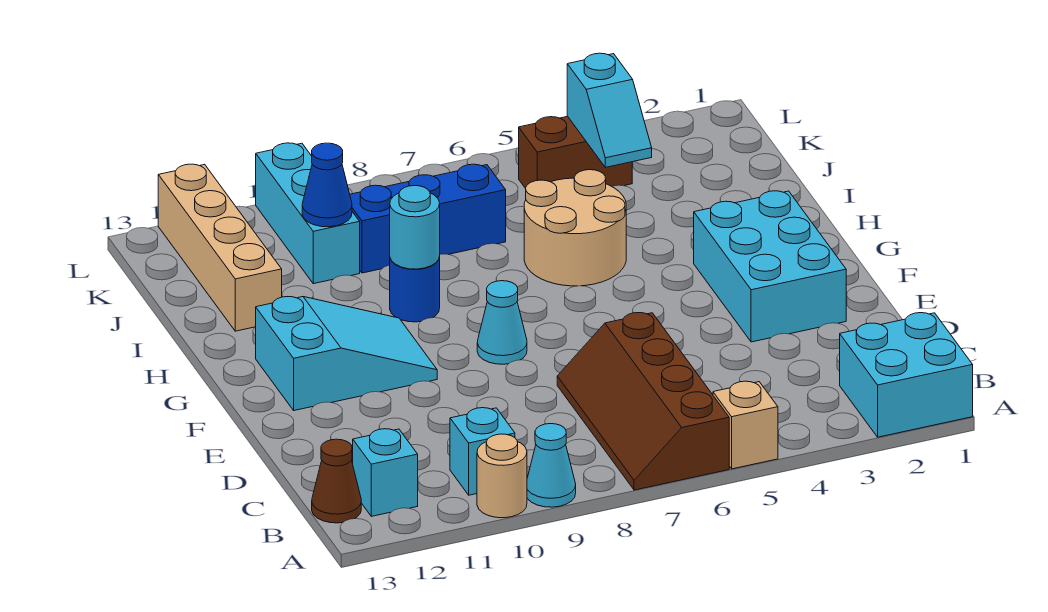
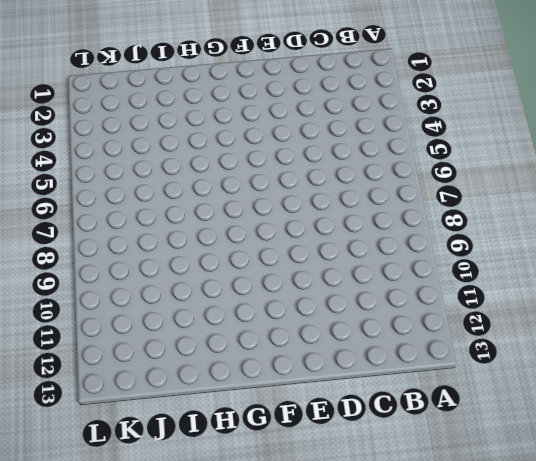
none -> cyan brick A1:B2 level 1
none -> tan brick A5 level 1
none -> brown slope A6:D7 level 1 top 6

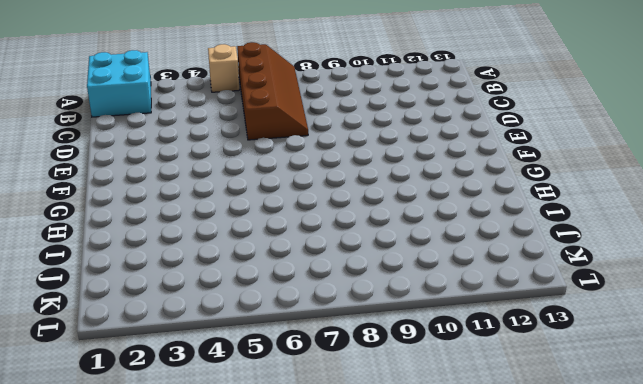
none -> cyan cone A9 level 1
none -> tan round brick A10 level 1
none -> cyan brick B10 level 1

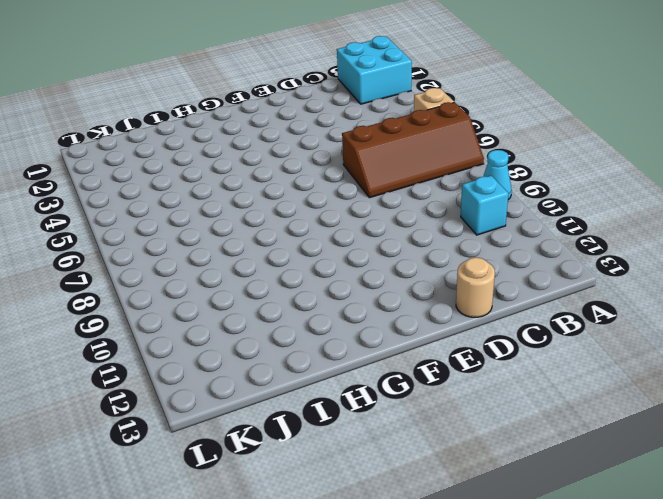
tan round brick D13 level 1 -> tan round brick A10 level 1
none -> cyan brick B12 level 1
none -> brown cone B13 level 1
none -> cyan brick E2:G3 level 1

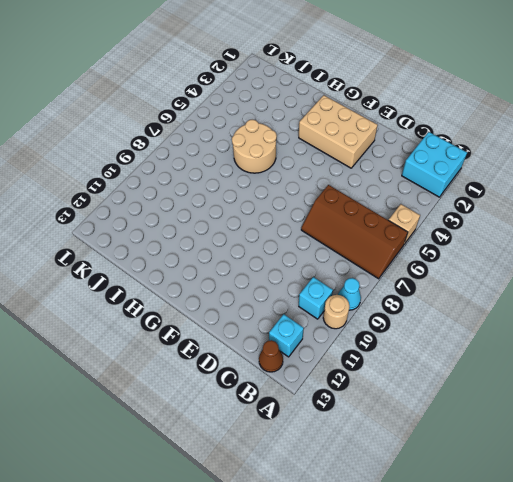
tan brick E2:G3 level 1 -> cyan brick E2:G3 level 1
none -> cyan cone F8 level 1
none -> cyan slope F10:G12 level 1 top 12
none -> blue round brick H9 level 1

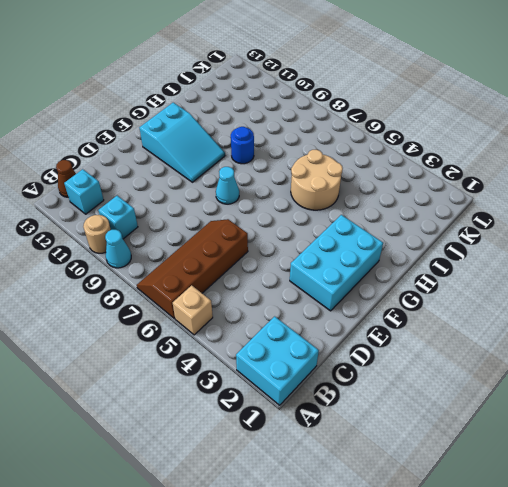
none -> tan brick I12:L12 level 1
none -> blue brick J7:J9 level 1
none -> cyan brick J10:L10 level 1

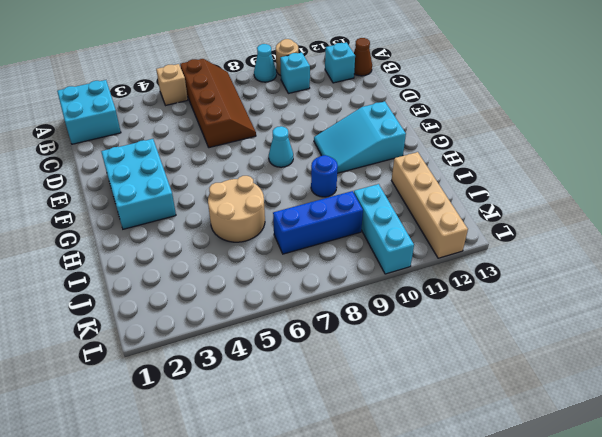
none -> brown brick K4:K5 level 1
none -> cyan round brick H9 level 2
none -> cyan slope J4:K4 level 2 top K

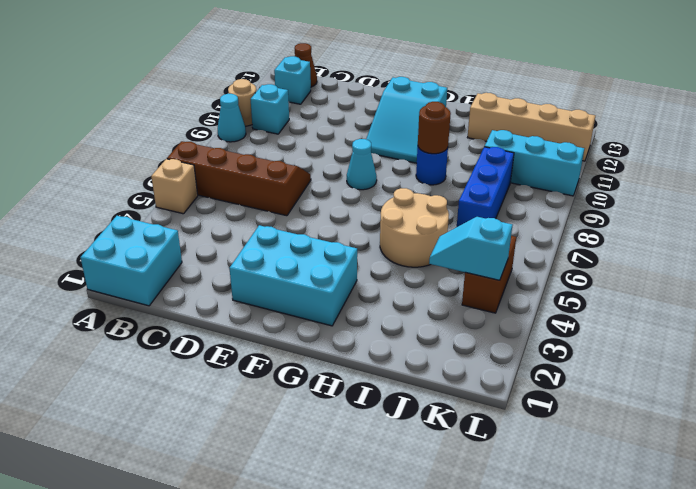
brown round brick H9 level 2 -> cyan round brick H9 level 2
none -> blue cone J10 level 2

